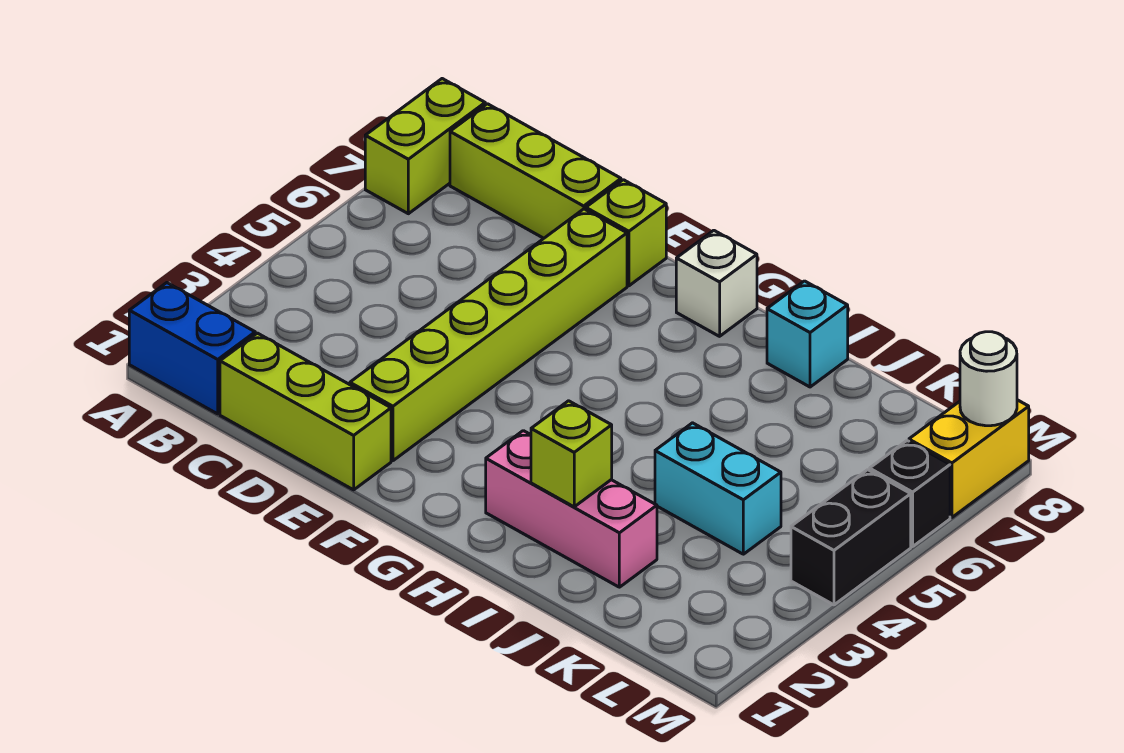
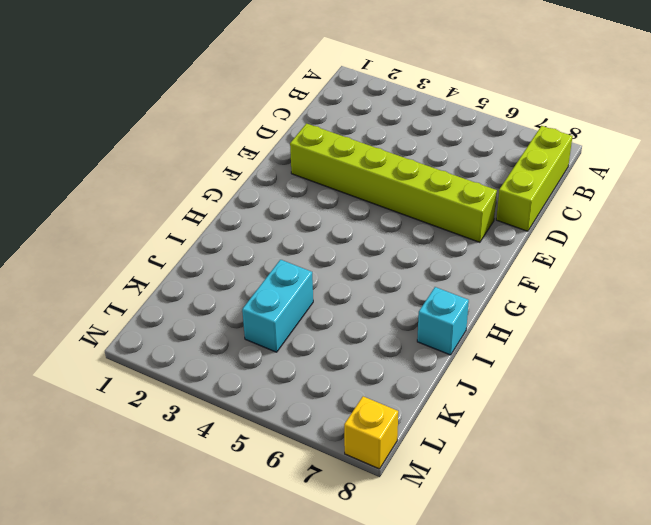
yellow brick M8 level 1 -> yellow brick M7:M8 level 1
none -> blue brick A1:B1 level 1
none -> lime brick A7:A8 level 1
none -> lime brick C1:E1 level 1

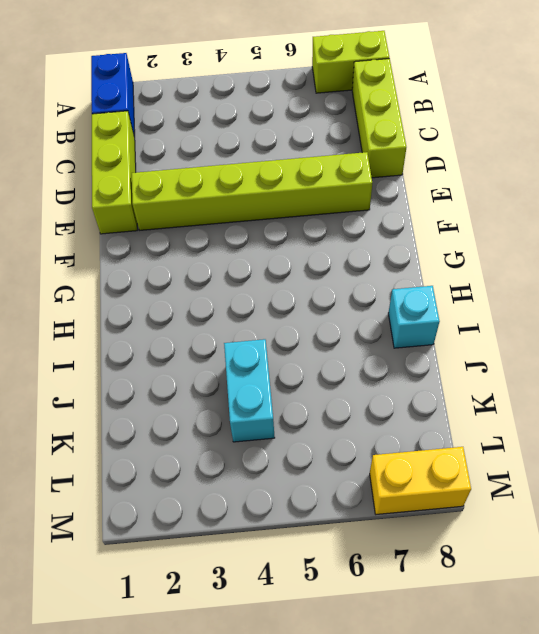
none -> lime brick E8 level 1
none -> white brick G8 level 1
none -> pink brick H2:J2 level 1

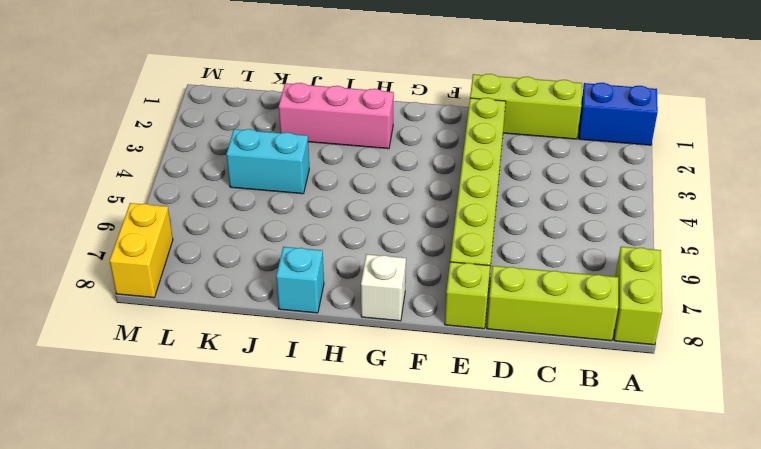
none -> black brick M4:M5 level 1
none -> black brick M6 level 1
none -> lime brick I2 level 2

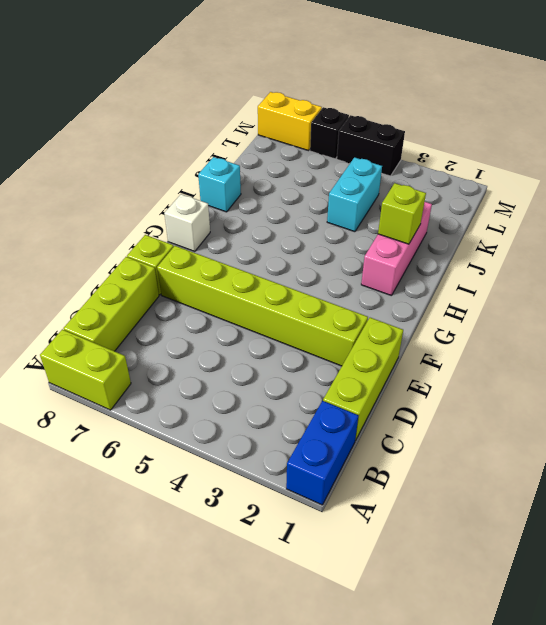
none -> white round brick M8 level 2

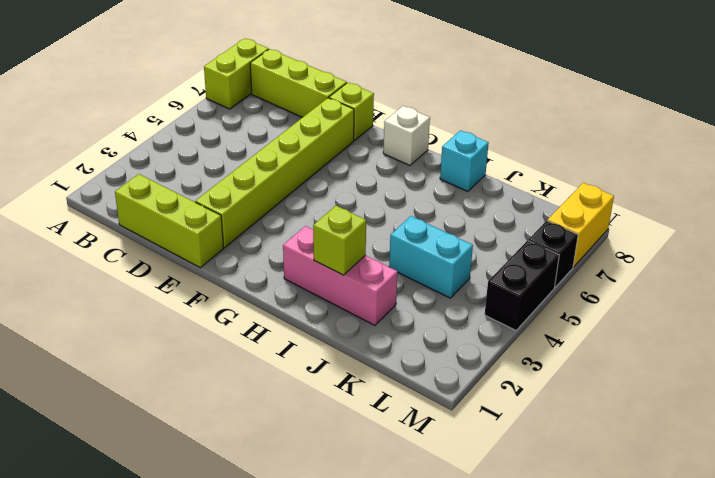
none -> blue brick A1:B1 level 1
none -> white round brick M8 level 2

